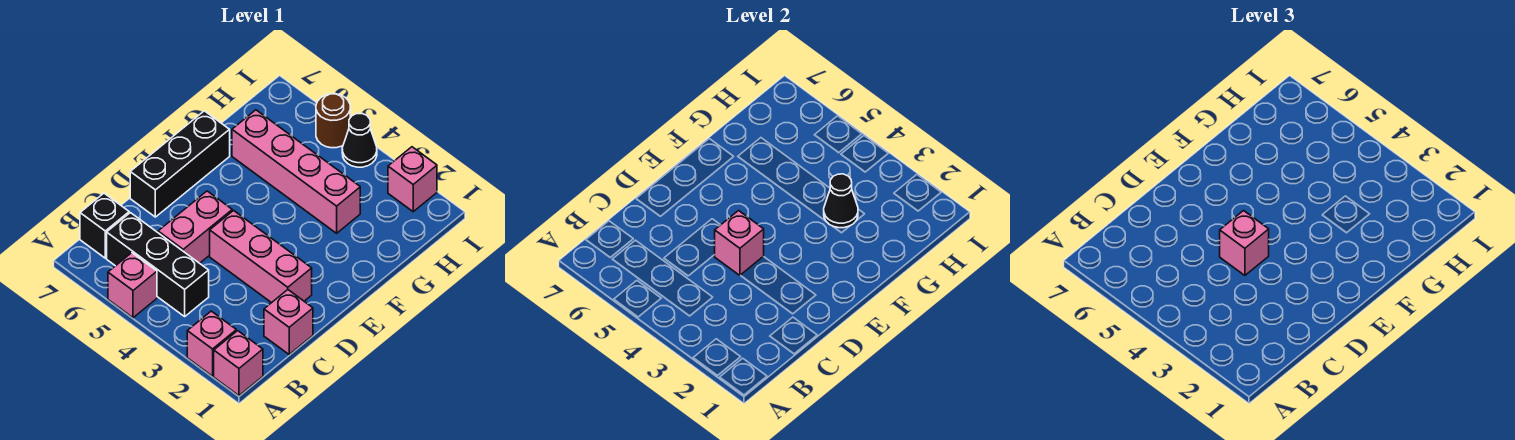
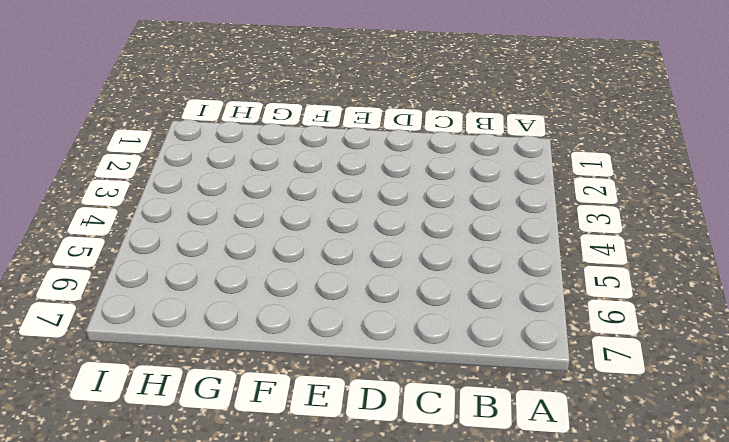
none -> pink brick A1 level 1
none -> pink brick A2 level 1
none -> pink brick A5 level 1

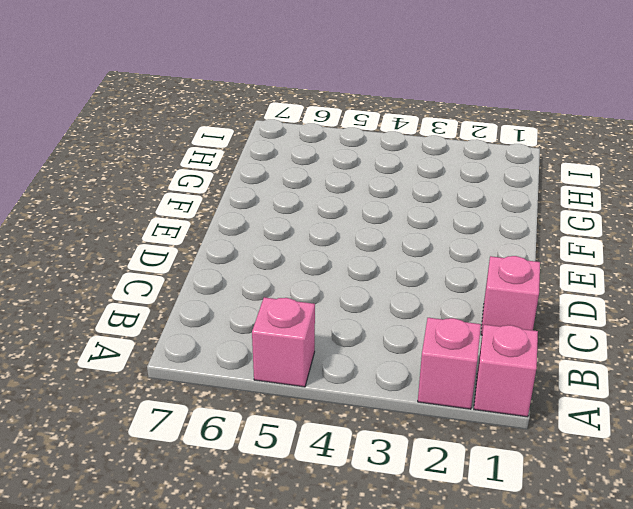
none -> black brick B4:B6 level 1
none -> black brick B7 level 1
none -> pink brick C5:D5 level 1

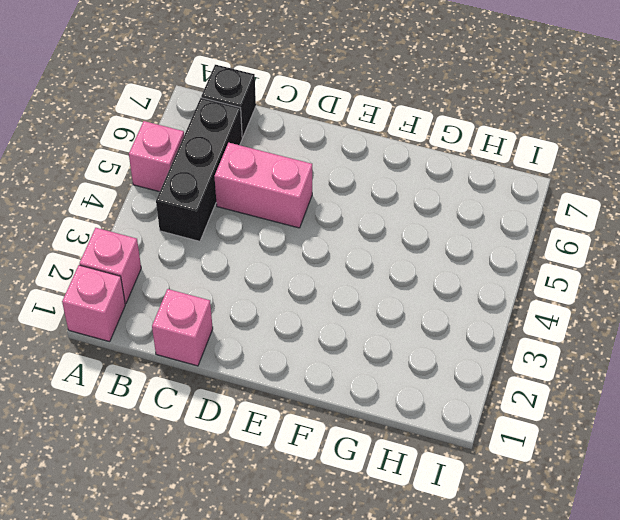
none -> pink brick D2:D4 level 1
none -> black brick D7:F7 level 1
none -> pink brick G3:G6 level 1

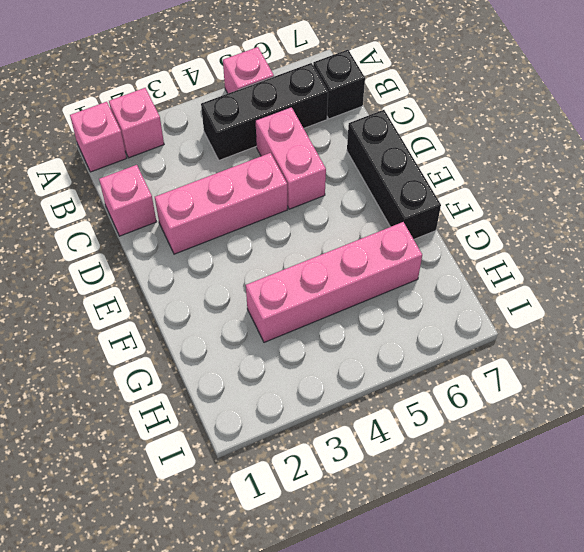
none -> pink brick I2 level 1
none -> black cone I4 level 1
none -> brown round brick I5 level 1

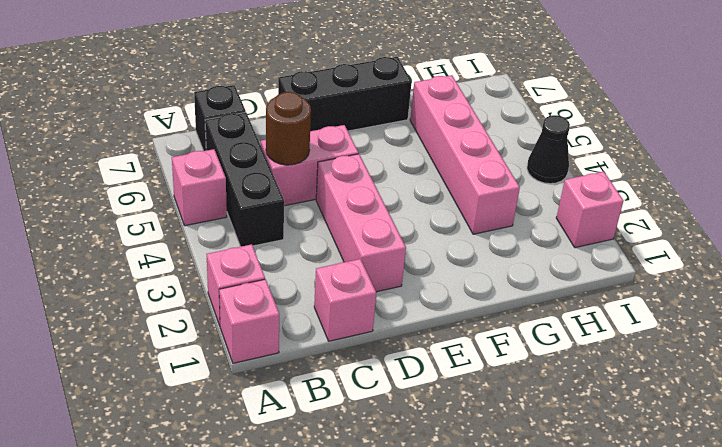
brown round brick C5 level 2 -> brown round brick I5 level 1
none -> pink brick D4 level 2
none -> black cone G3 level 2
none -> pink brick D4 level 3

